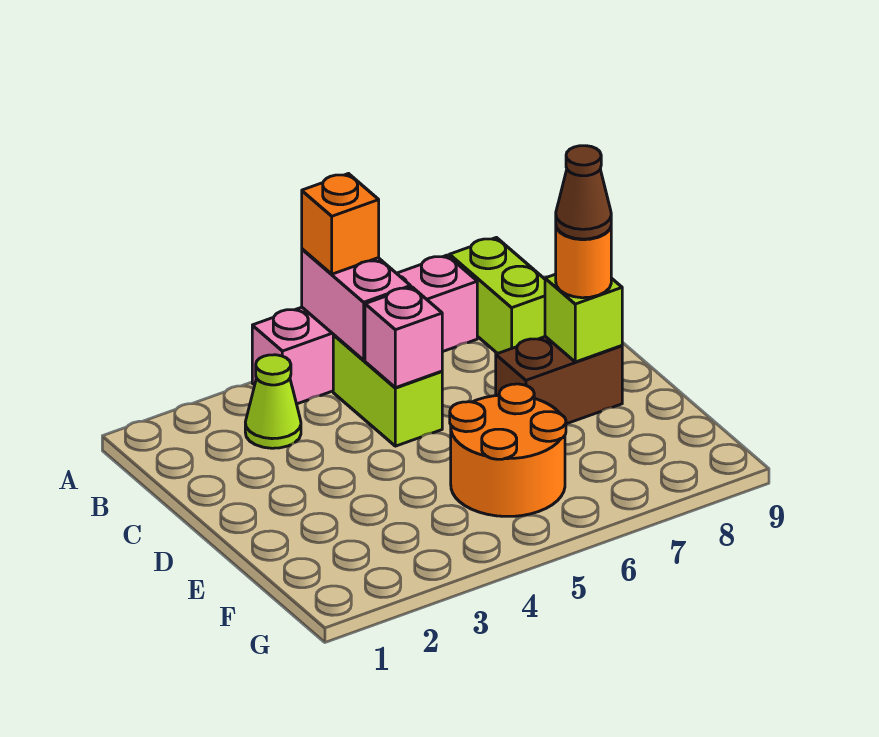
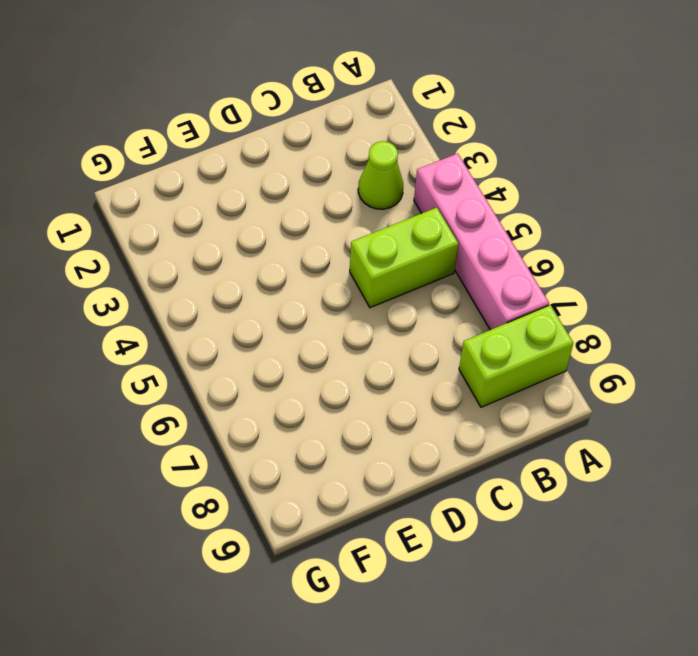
none -> brown brick D7:D8 level 1
none -> orange round brick E5:F6 level 1
none -> pink brick A5:B5 level 2

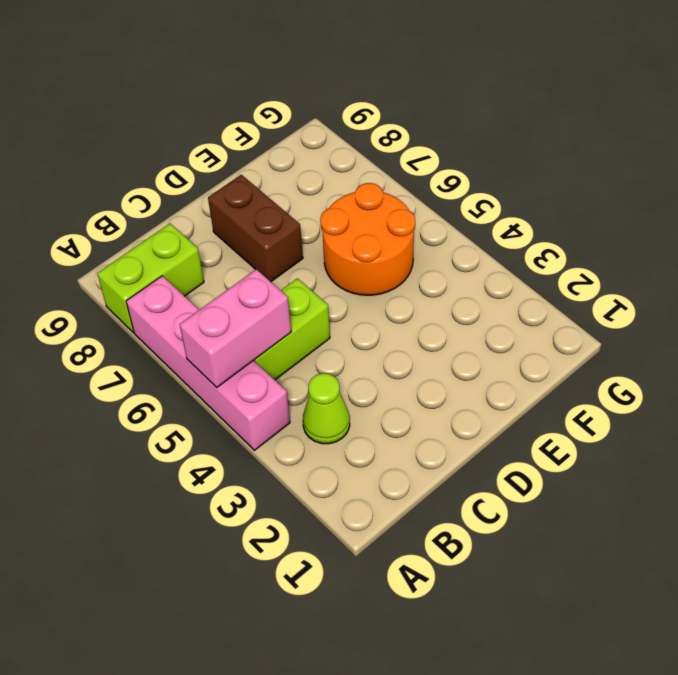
none -> pink brick C5 level 2
none -> lime brick D8 level 2
none -> orange brick A5 level 3

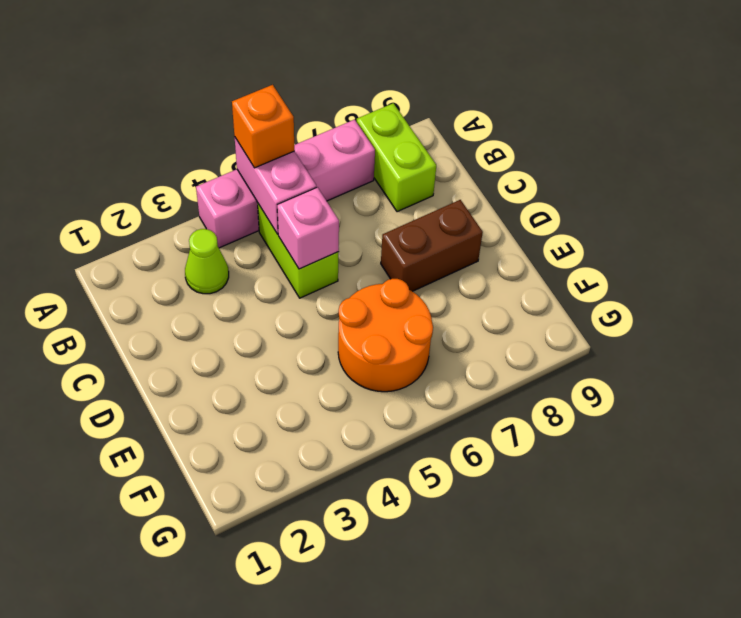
none -> lime brick D8 level 2
none -> orange round brick D8 level 3
none -> brown cone D8 level 4

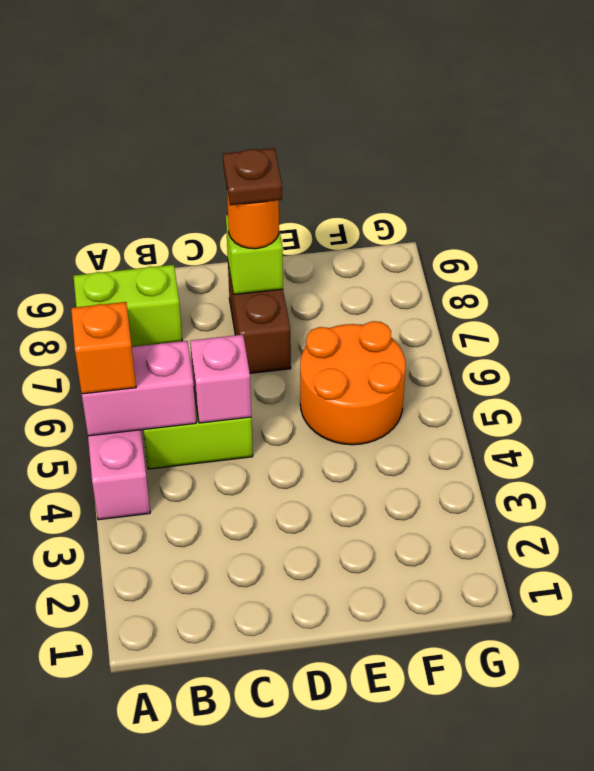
brown plate D8 level 4 -> brown cone D8 level 4
none -> lime cone B3 level 1

